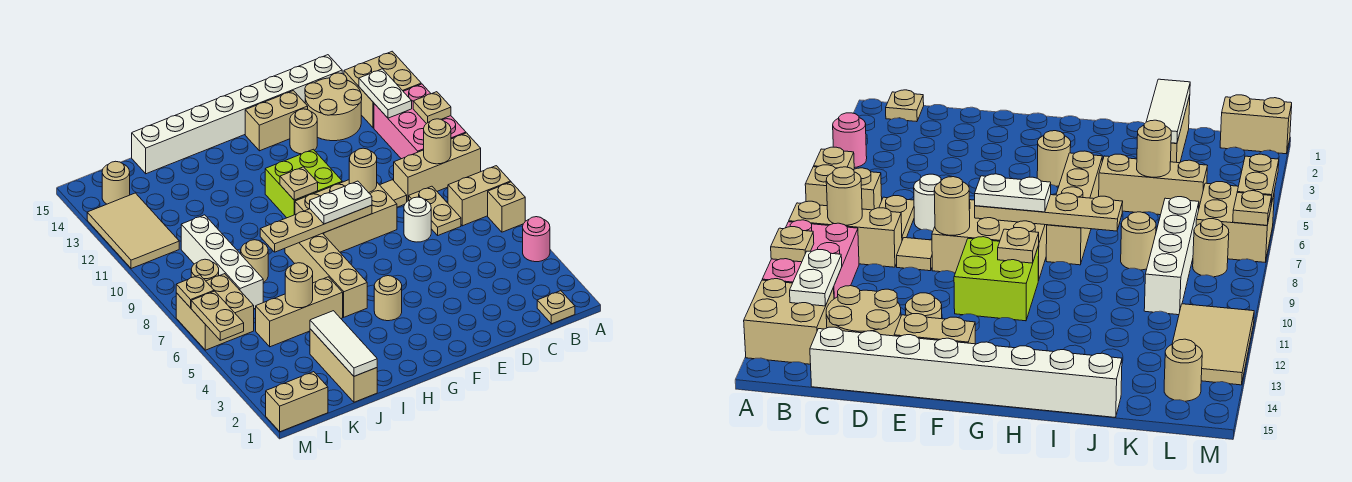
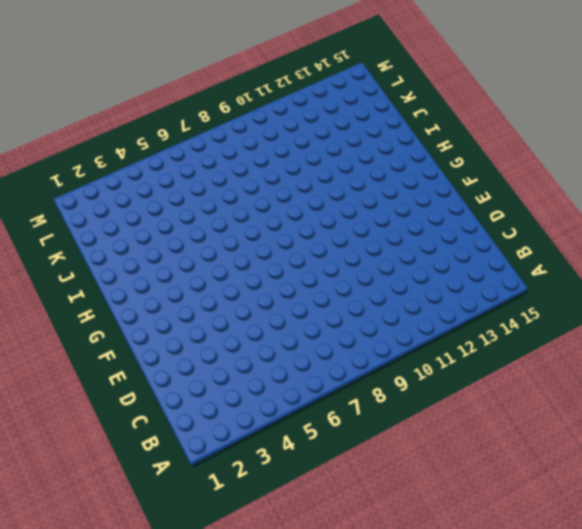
none -> pink round brick A4 level 1
none -> tan brick A6 level 1
none -> tan brick A7:B7 level 1
none -> tan brick A9:C9 level 1

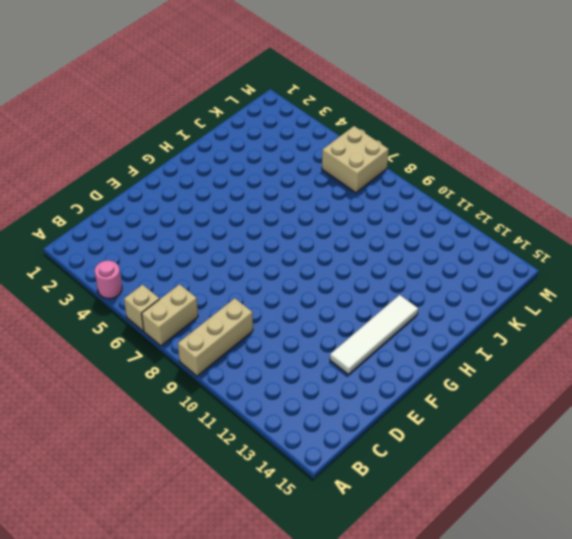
white tile E13:H13 level 1 -> tan round brick E13 level 1
none -> pink brick A10:B12 level 1
none -> tan brick A13:B14 level 1
none -> tan plate B1 level 1
none -> tan plate C7:C8 level 1

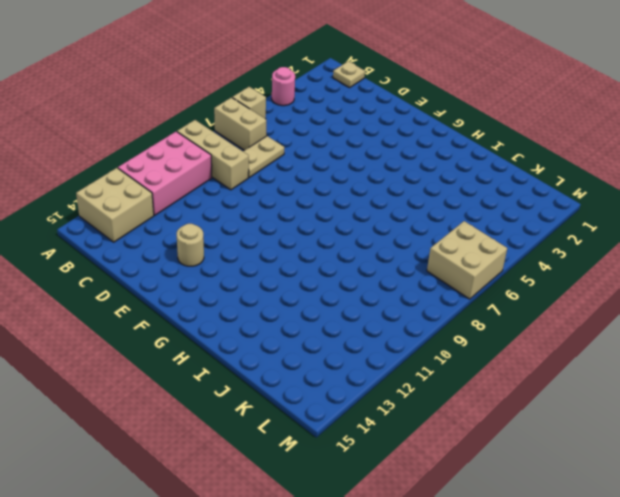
none -> tan round brick C13:D14 level 1
none -> white brick C15:J15 level 1
none -> white round brick D7 level 1
none -> tan tile D9 level 1

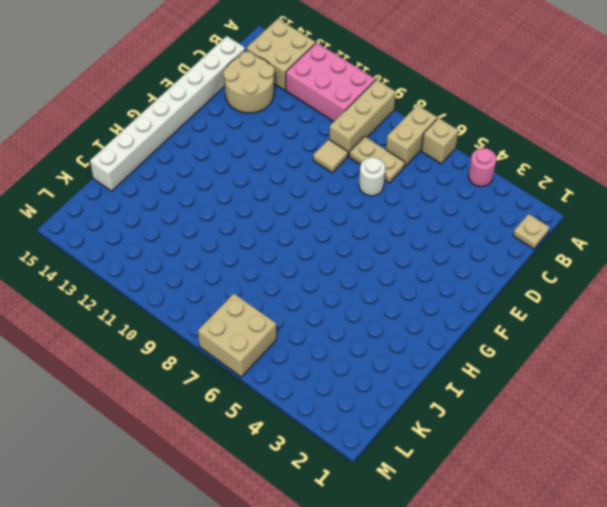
none -> tan brick E8:G9 level 1
none -> tan round brick E13 level 1
none -> tan brick E14:F14 level 1
none -> lime brick F10:G11 level 1

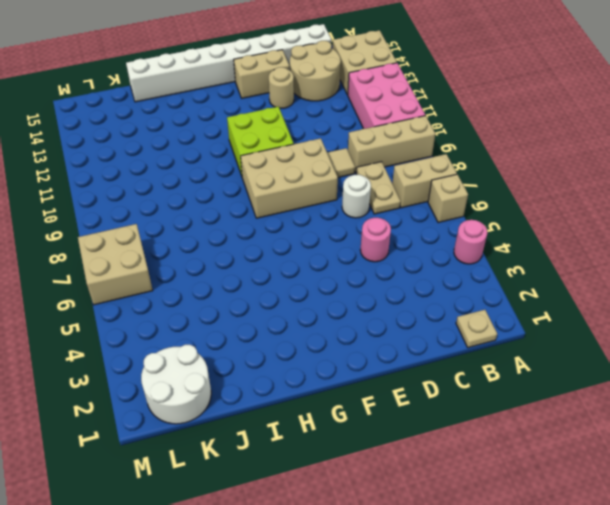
pink round brick D5 level 1 -> none
white round brick K1:L2 level 1 -> tan brick L1:M1 level 1
none -> tan round brick G4 level 1
none -> tan brick H5:H8 level 1
none -> tan brick I5:K5 level 1
none -> tan brick J1:J3 level 1

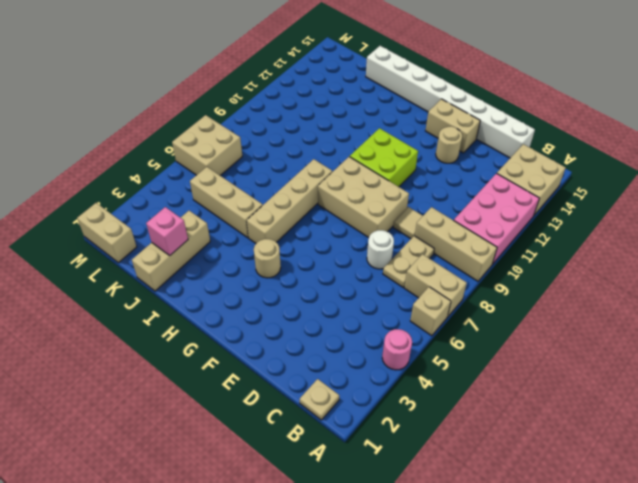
pink brick J2 level 2 -> white tile J1:J3 level 2
none -> tan round brick C13:D14 level 1
none -> tan round brick J8 level 1
none -> white brick K7:K10 level 1
none -> tan round brick L8 level 1

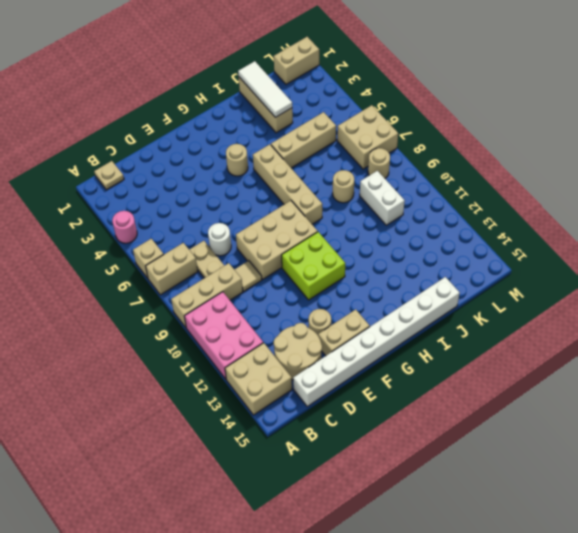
white brick K9:K10 level 1 -> white brick K7:K10 level 1
none -> tan tile L11:M13 level 1
none -> tan round brick L14 level 1
none -> tan plate A11 level 2
none -> tan round brick B9 level 2

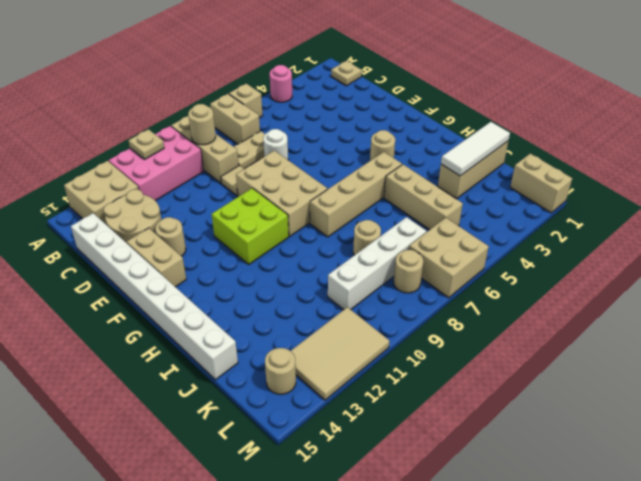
none -> white plate B12:B13 level 2
none -> tan round brick E9 level 2
none -> tan plate F8:I8 level 2
none -> tan plate G10 level 2

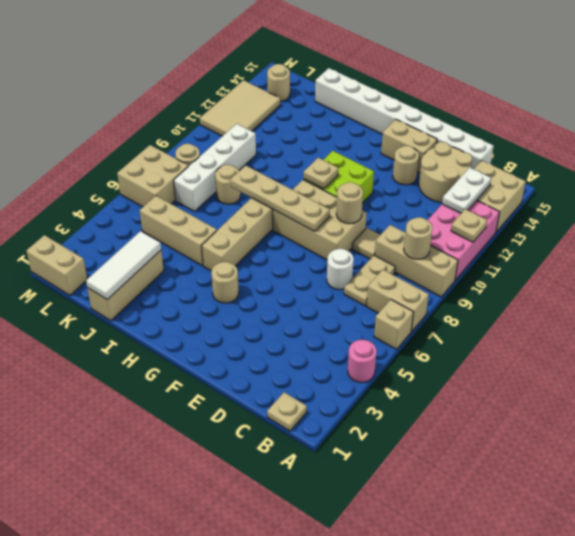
none -> tan round brick J5 level 2
none -> tan plate M5:M6 level 2
none -> tan plate M7 level 2
none -> white plate F8:G8 level 3

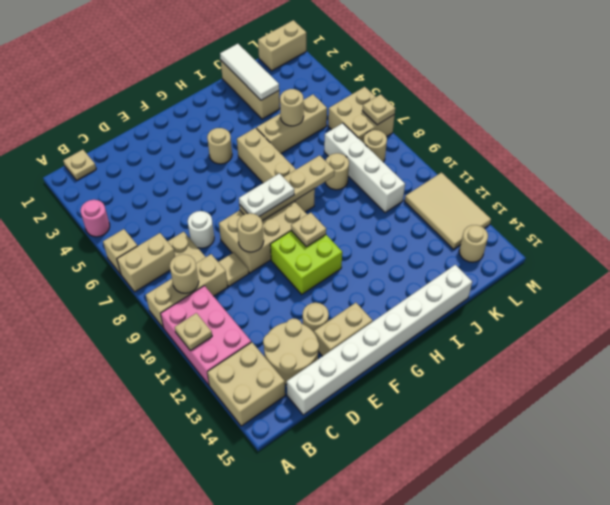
none -> white plate B12:B13 level 2
none -> tan plate M5:M6 level 2

